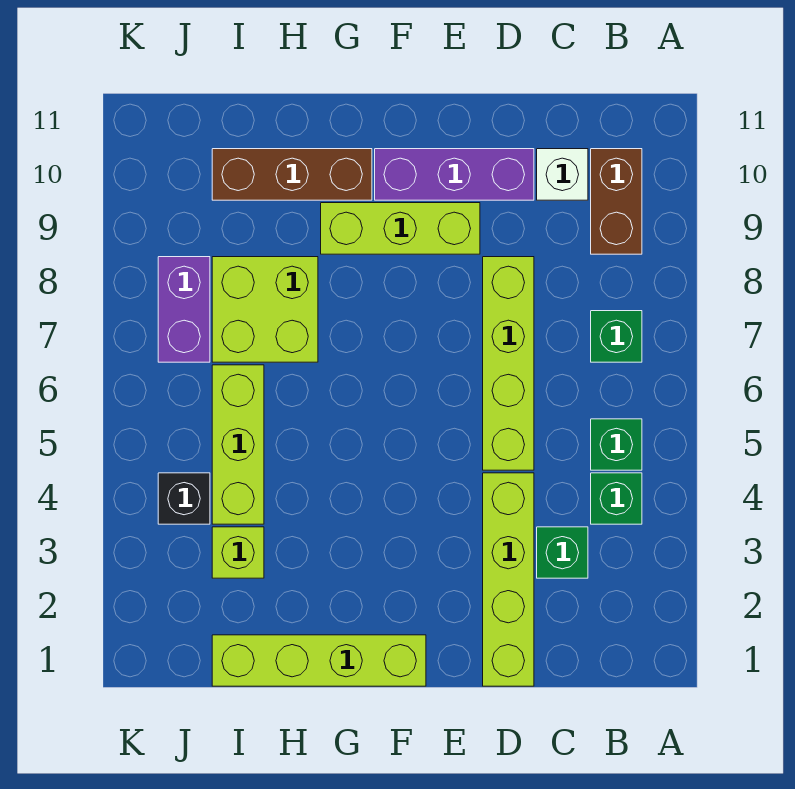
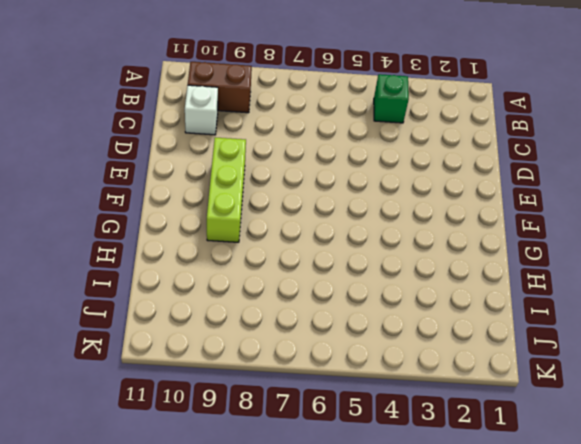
none -> green brick B5 level 1
none -> green brick B7 level 1
none -> green brick C3 level 1

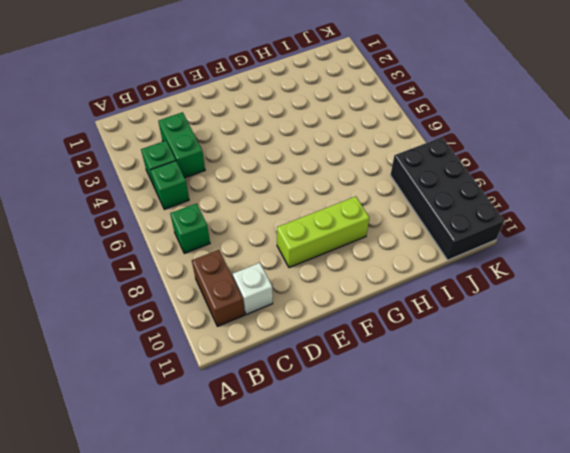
green brick C3:C4 level 1 -> green brick C3 level 1
black brick J8:K11 level 1 -> purple brick J7:J8 level 1
none -> lime brick D1:D4 level 1
none -> lime brick D5:D8 level 1
none -> purple brick D10:F10 level 1

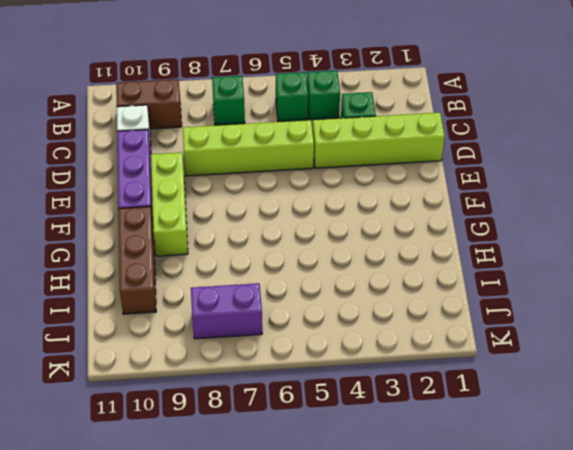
none -> lime brick F1:I1 level 1
none -> lime brick H7:I8 level 1
none -> lime brick I3 level 1

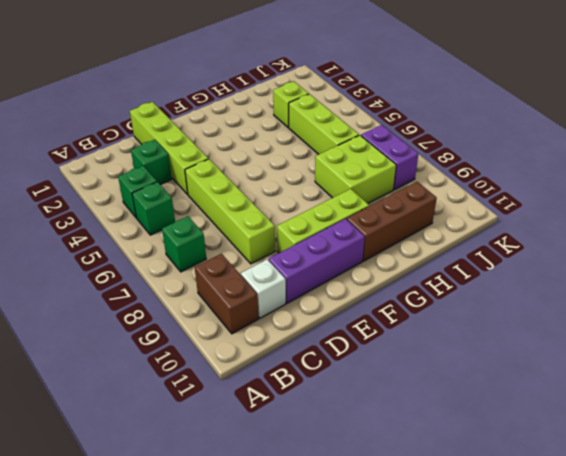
none -> lime brick F1:I1 level 1
none -> black brick J4 level 1

